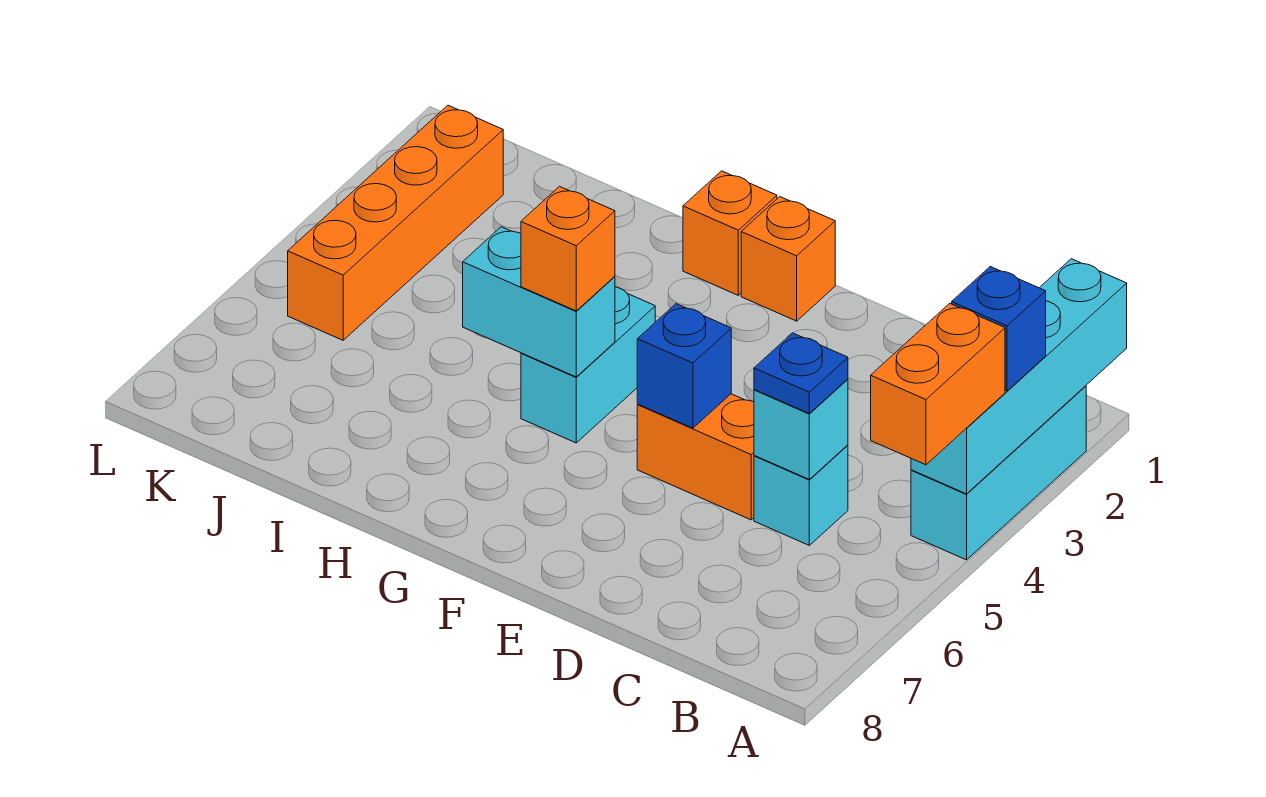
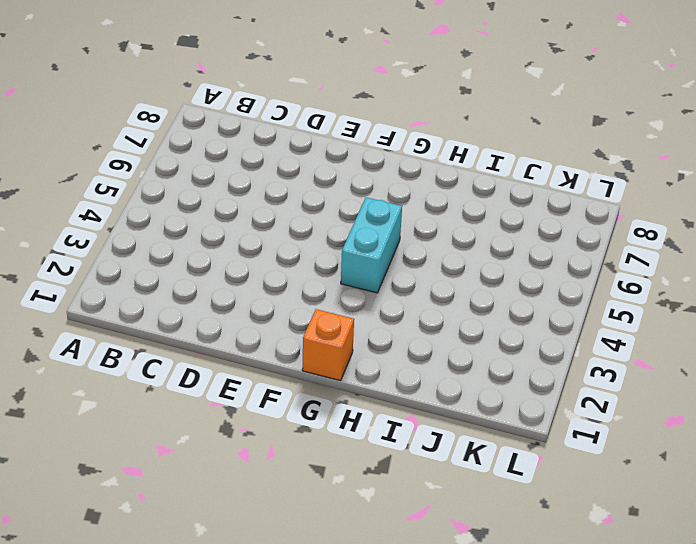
none -> cyan brick A2:A4 level 1
none -> cyan brick C5 level 1
none -> orange brick D5:E5 level 1

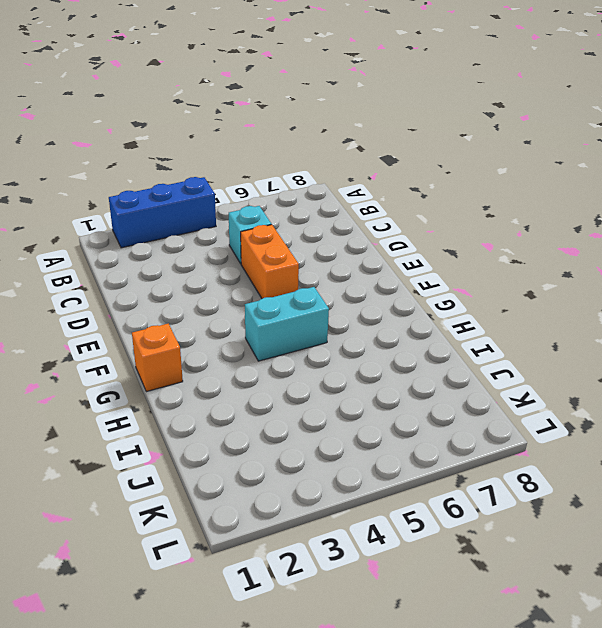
blue brick A2:A4 level 1 -> cyan brick A2:A4 level 1
none -> orange brick F1 level 1
none -> orange brick K2:K5 level 1
none -> cyan brick A1:A4 level 2

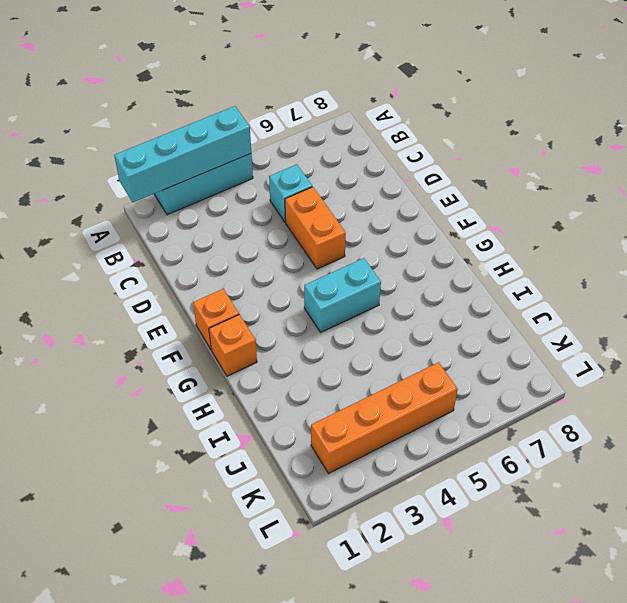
none -> cyan brick C5 level 2
none -> blue brick E5 level 2
none -> cyan brick G5:H5 level 2

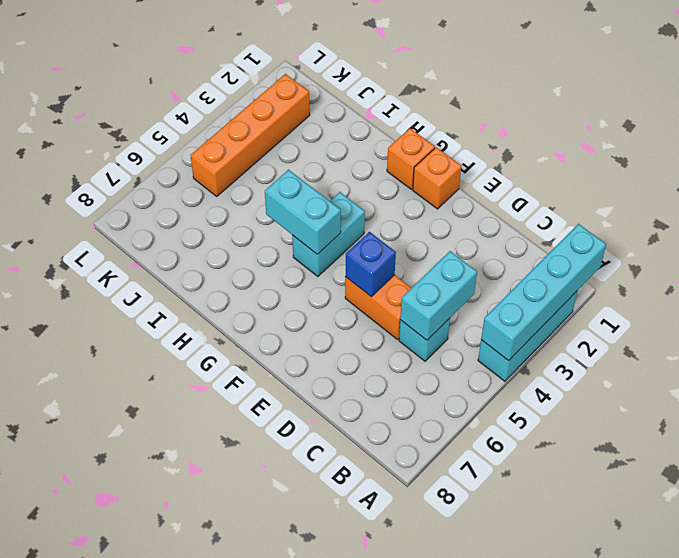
cyan brick C4:C5 level 2 -> cyan brick C5 level 2
none -> blue brick A3 level 3
none -> orange brick A4:A5 level 3
none -> blue plate C5 level 3

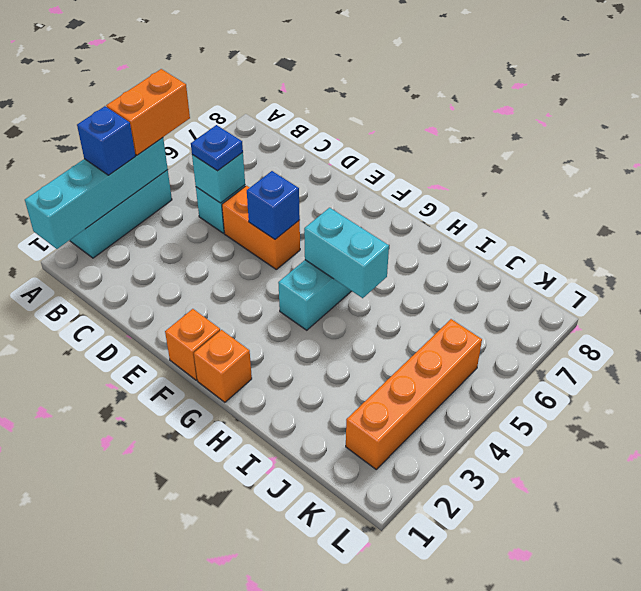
none -> orange brick G5 level 3

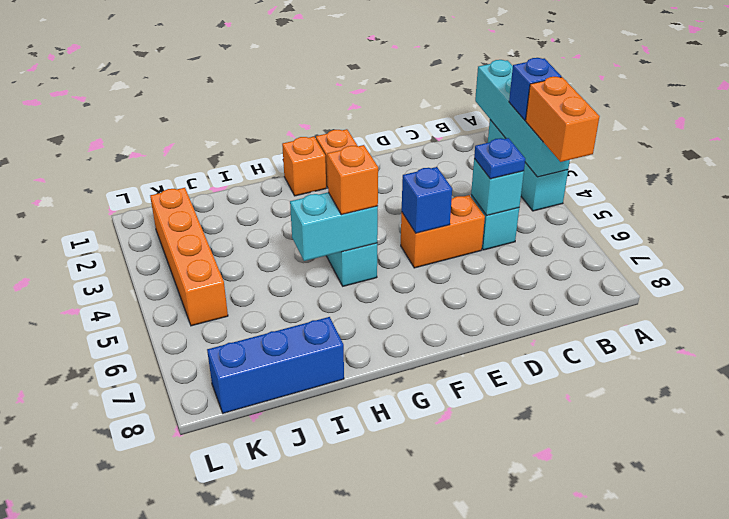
blue brick I8:K8 level 1 -> none

